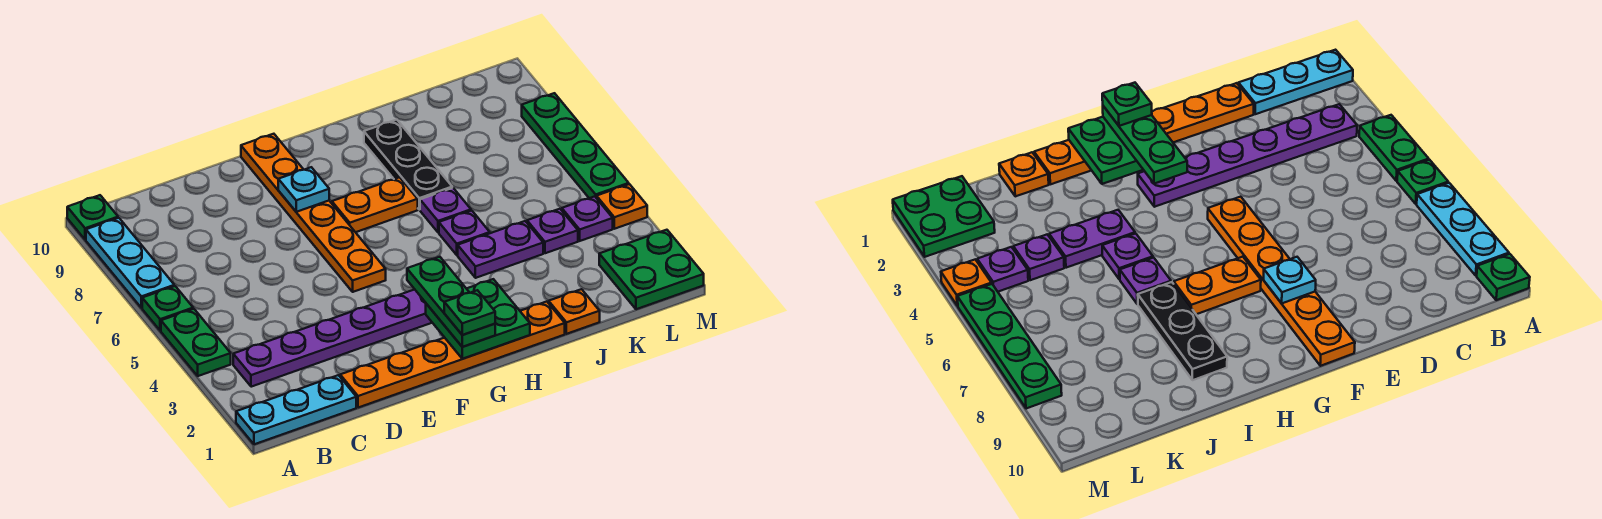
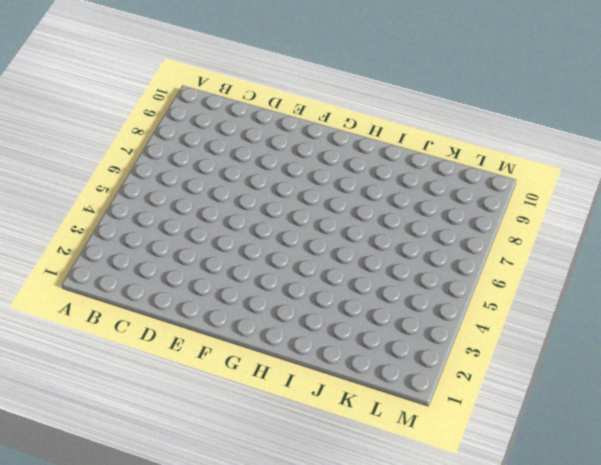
none -> cyan plate A1:C1 level 1
none -> green plate A4:A5 level 1
none -> green plate A6 level 1

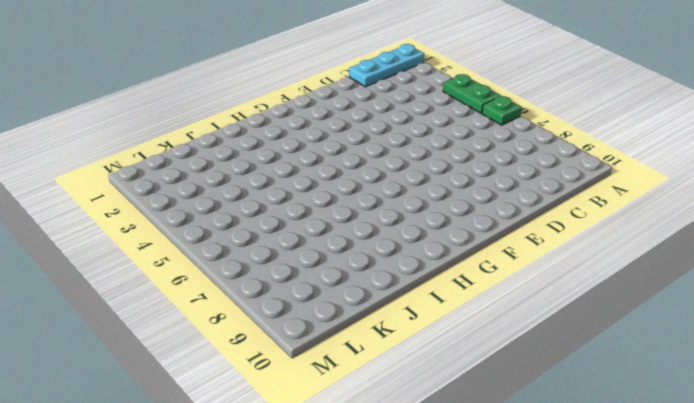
none -> cyan plate A7:A9 level 1
none -> green plate A10 level 1
none -> purple plate B3:G3 level 1

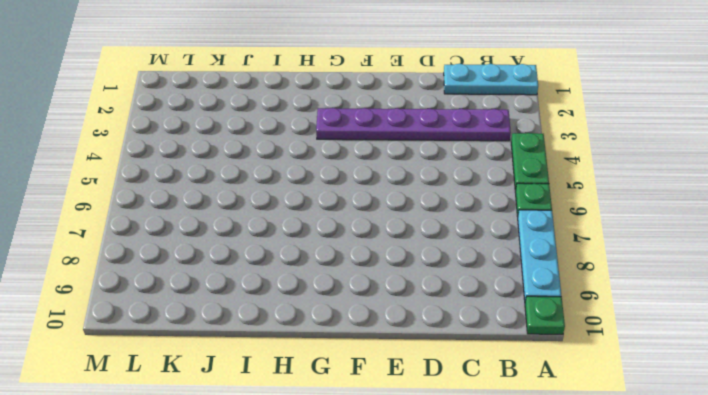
none -> orange plate D1:I1 level 1
none -> orange plate F5:F10 level 1
none -> orange plate G7:H7 level 1

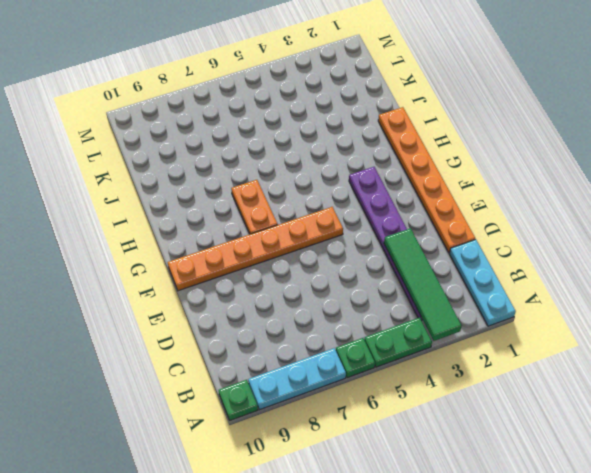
green tile A3:D3 level 2 -> none
none -> purple plate I4:J4 level 1
none -> purple plate I5 level 1
none -> purple plate I6 level 1

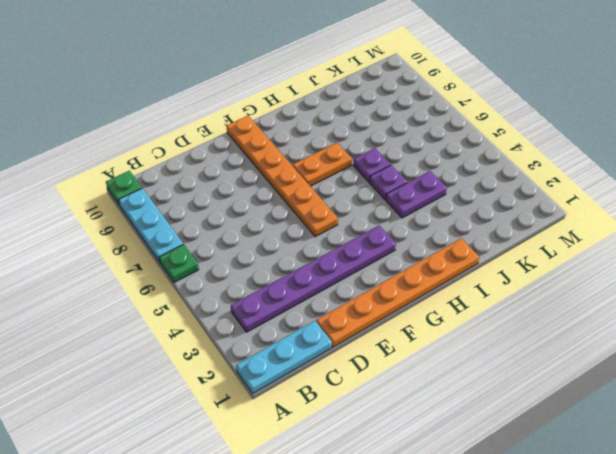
none -> green plate A4:A5 level 1
none -> black plate I7:I9 level 1
none -> orange plate J1 level 1

